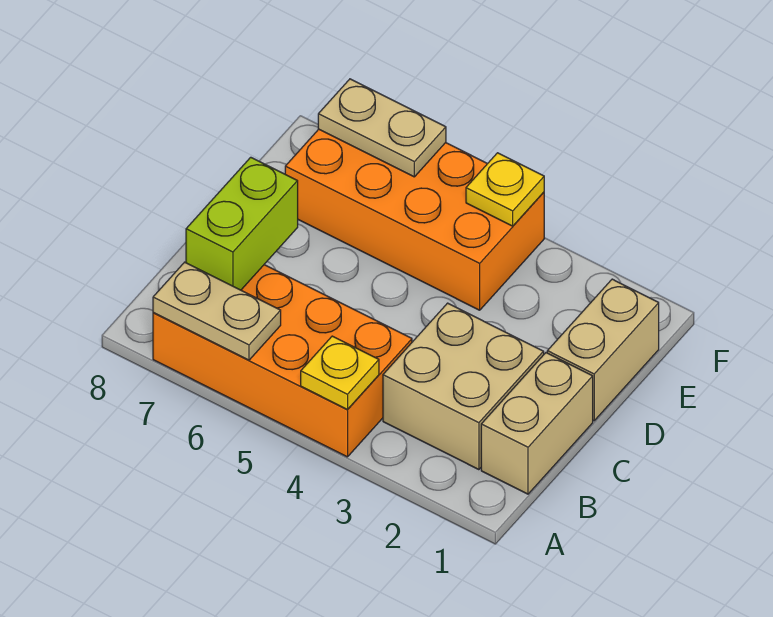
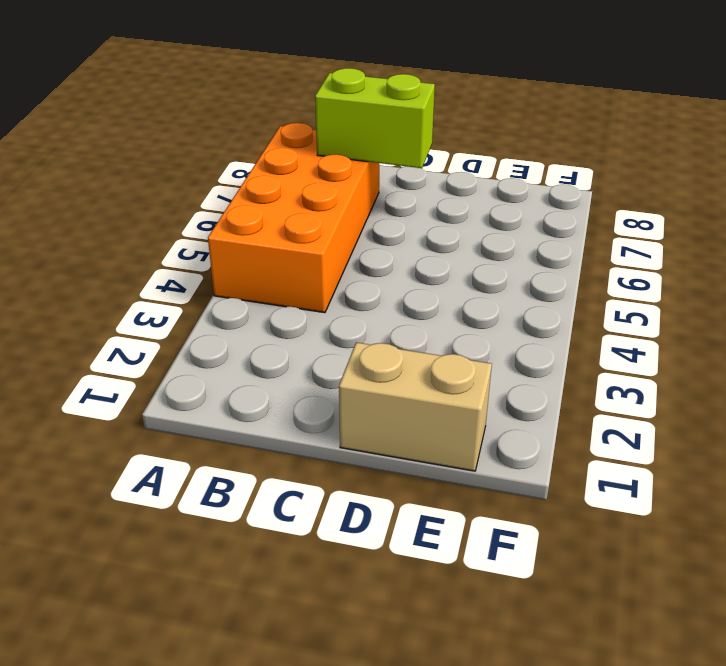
none -> tan brick B1:C1 level 1
none -> tan brick B2:C3 level 1

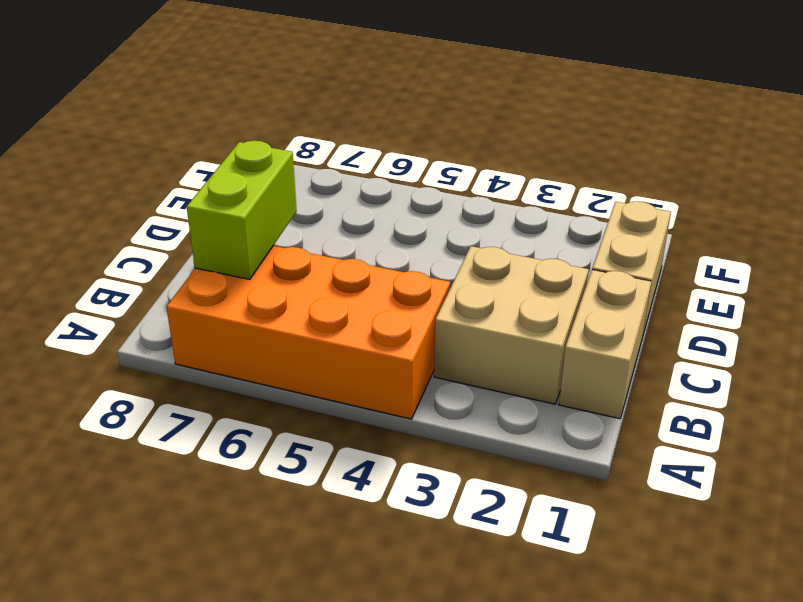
none -> orange brick E4:F7 level 1
none -> yellow plate A4 level 2

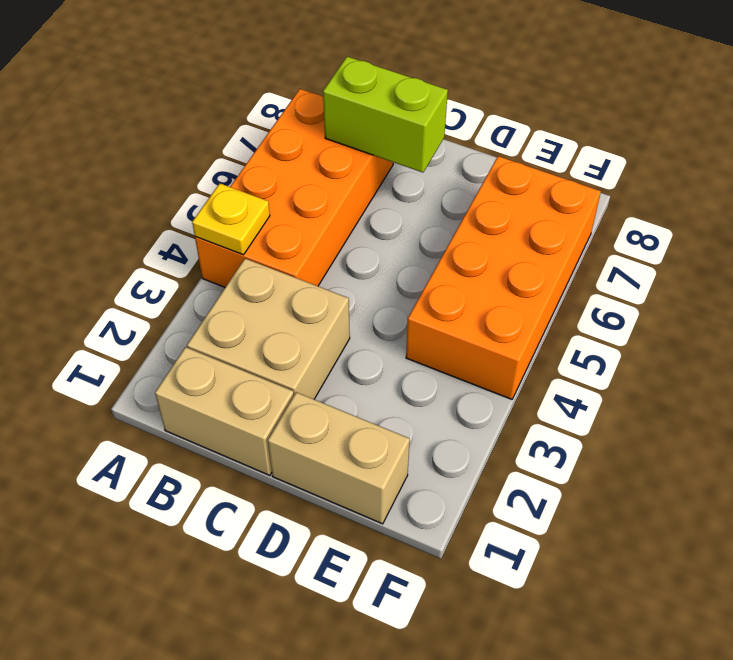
none -> tan plate A6:A7 level 2
none -> yellow plate F4 level 2

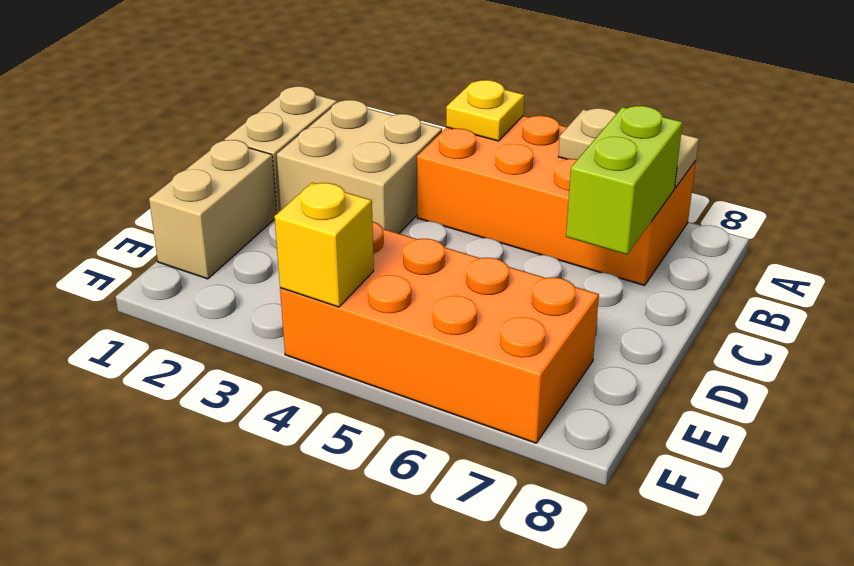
yellow brick F4 level 2 -> yellow plate F4 level 2
none -> tan plate F6:F7 level 2

